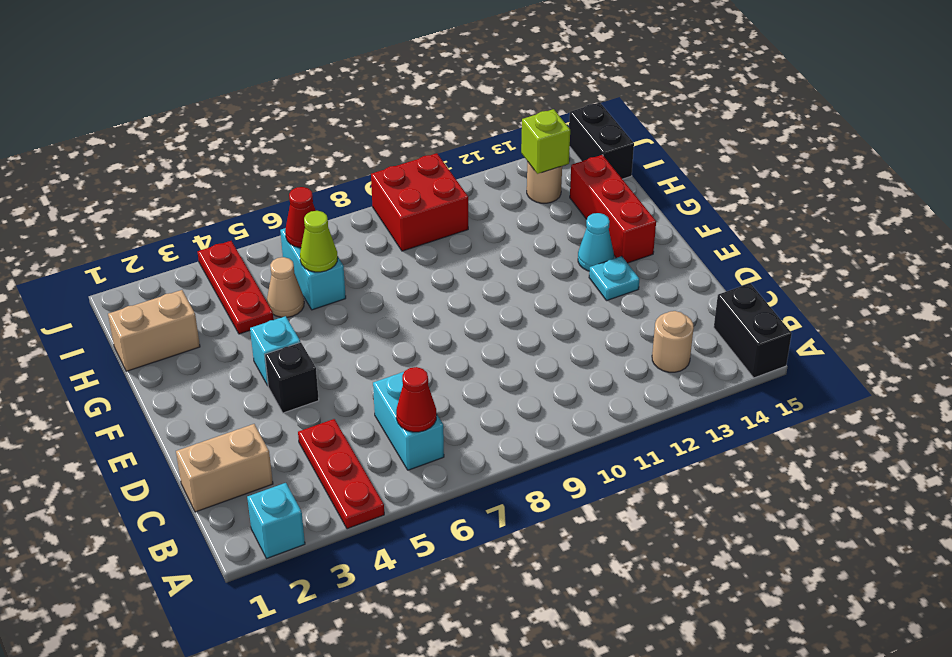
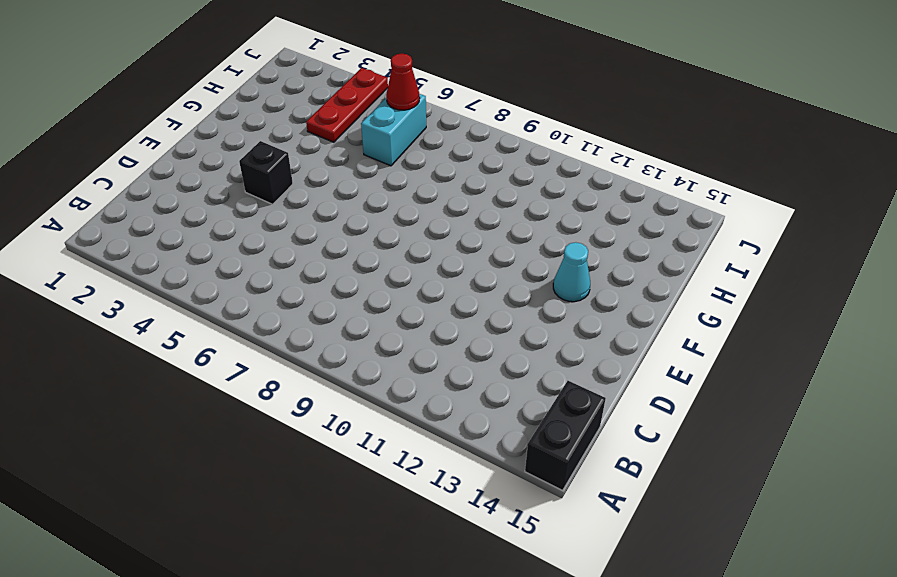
none -> cyan brick A2 level 1
none -> red plate A4:C4 level 1
none -> cyan brick B6:C6 level 1

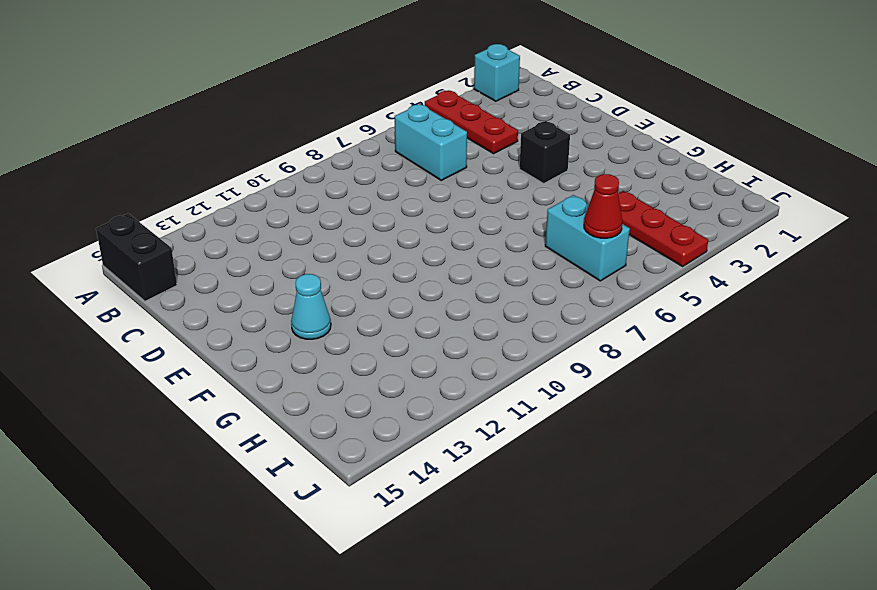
none -> tan round brick B13 level 1
none -> tan brick C1:C2 level 1
none -> cyan plate E13 level 1

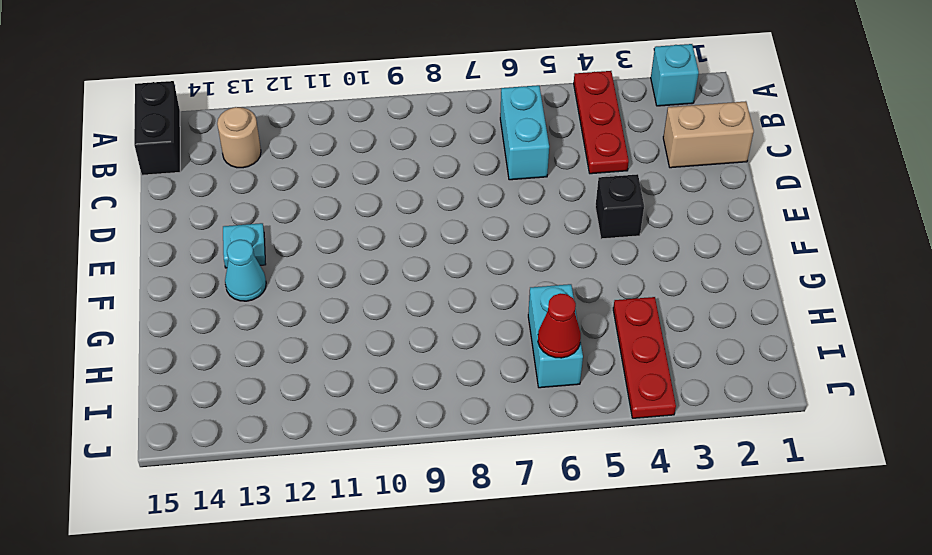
none -> cyan brick F4 level 1
none -> red brick F14:H14 level 1
none -> tan brick H1:H2 level 1

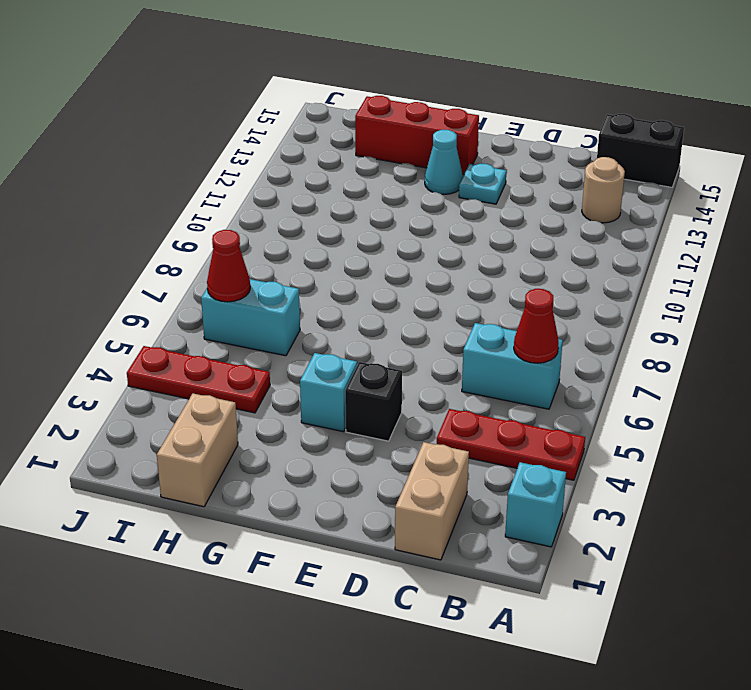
none -> tan cone H5 level 1
none -> red brick I9:J10 level 1
none -> tan round brick I13 level 1

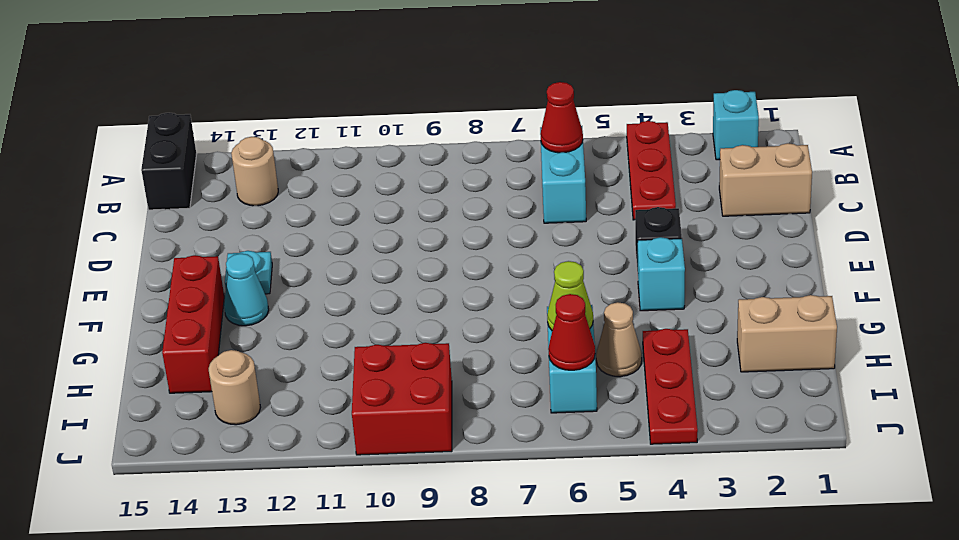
none -> black brick I15:J15 level 1
none -> lime brick I13 level 2

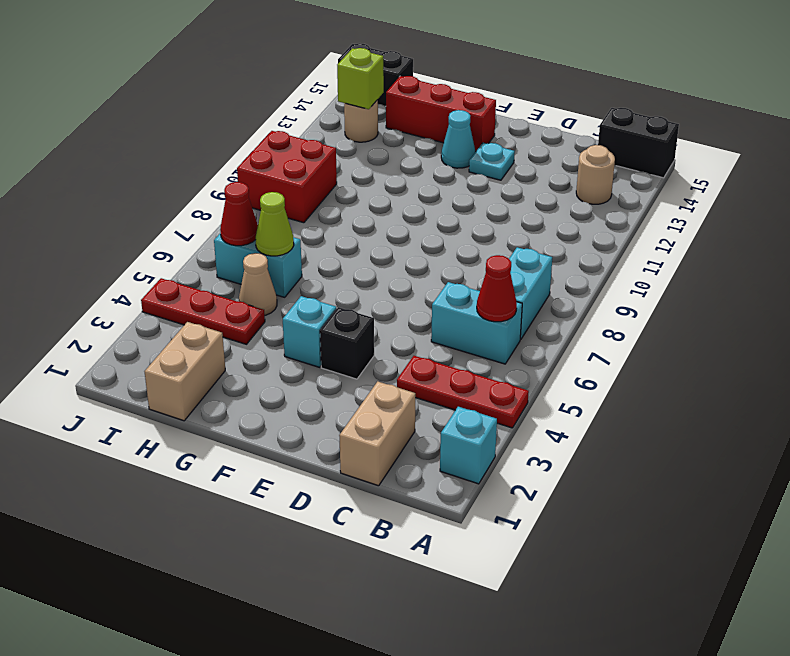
cyan brick B7:B8 level 1 -> none

